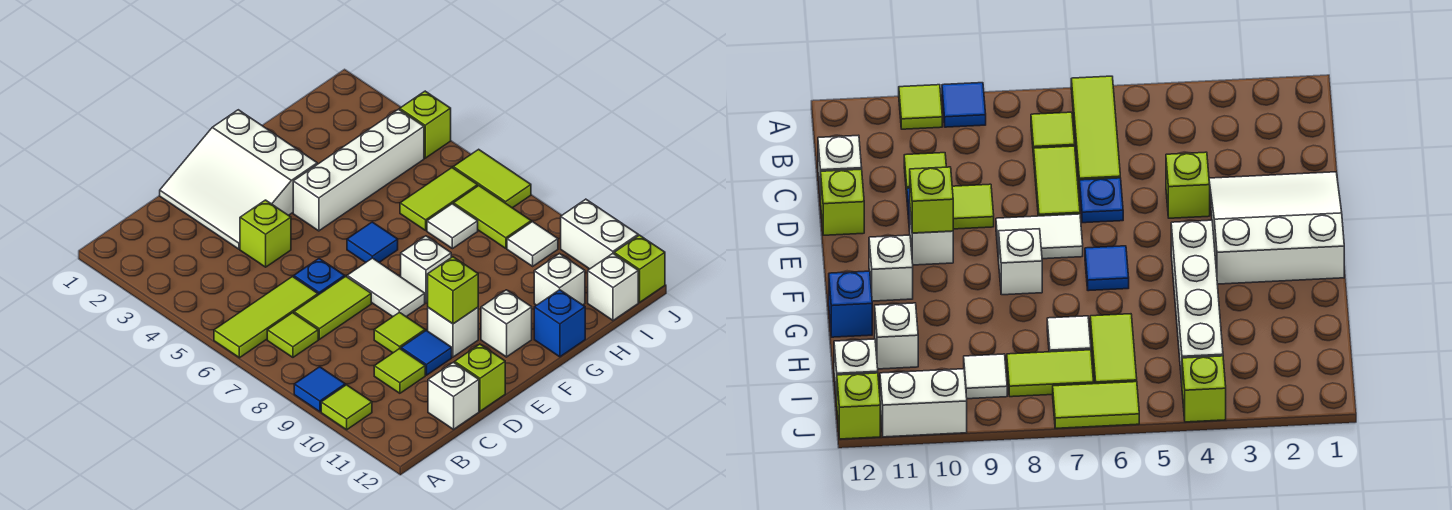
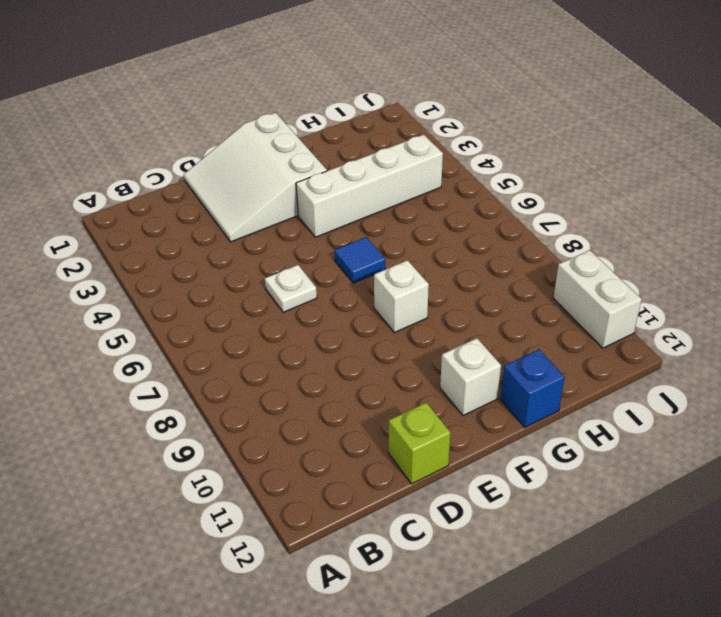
white plate D6 level 1 -> blue plate D6 level 1
none -> lime tile A6:C6 level 1
none -> blue tile A9 level 1
none -> lime tile A10 level 1
none -> lime tile B7 level 1

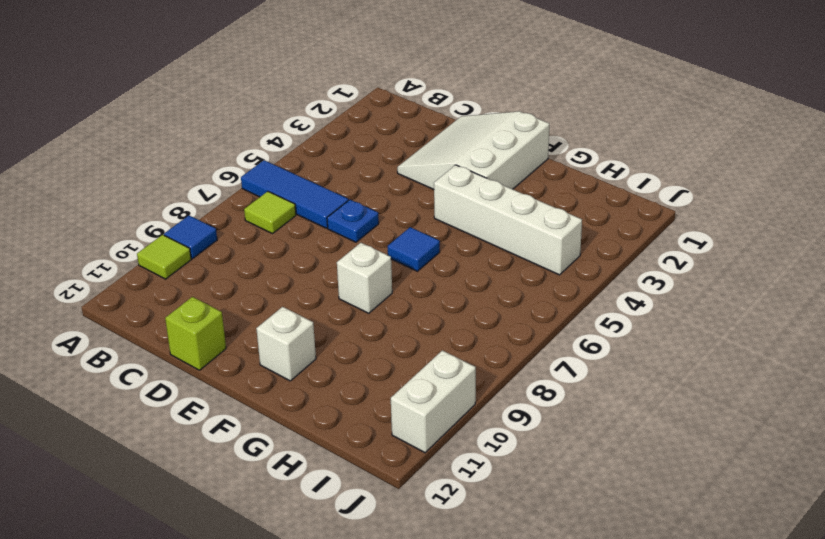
blue tile A6:C6 level 1 -> lime tile A6:C6 level 1
none -> lime tile C7:D7 level 1
none -> lime tile C10 level 1
none -> white brick C12 level 1
none -> lime brick D4 level 1

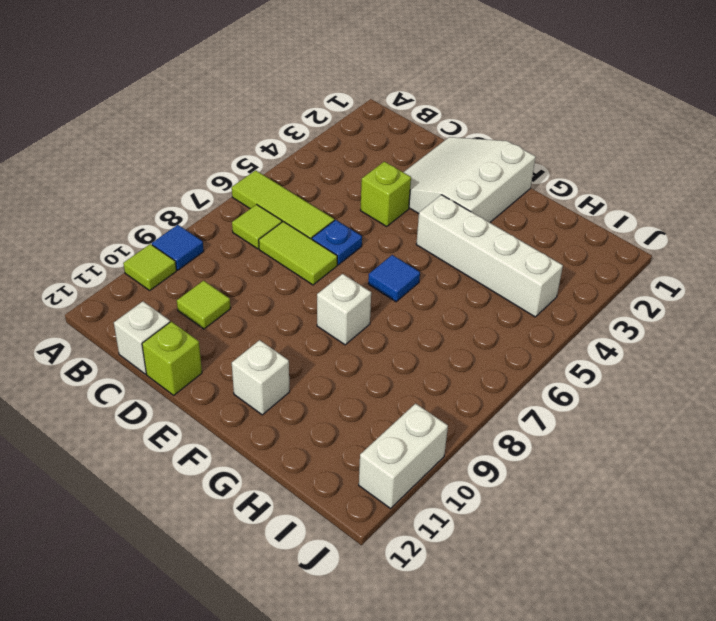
none -> lime tile D9 level 1
none -> blue tile D10 level 1
none -> white tile E7:E8 level 1
none -> white brick E10 level 1

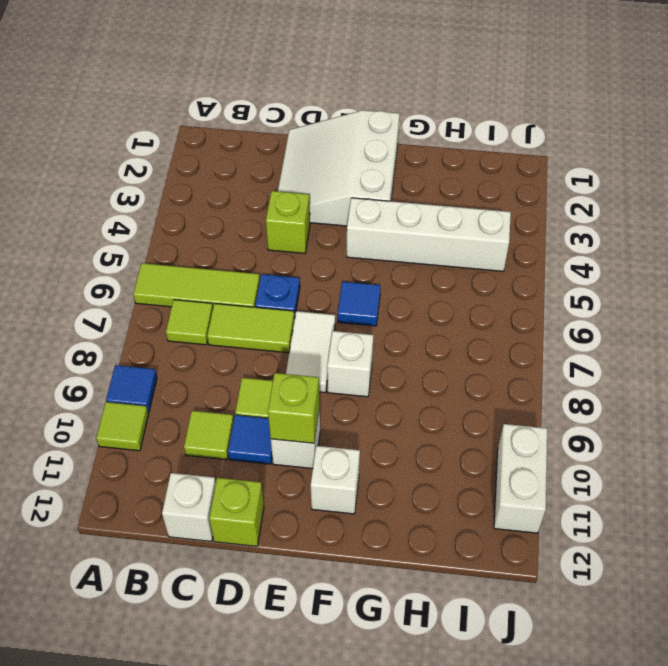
none -> blue brick G12 level 1
none -> lime tile H6:I6 level 1
none -> white tile H7 level 1
none -> white brick H11 level 1

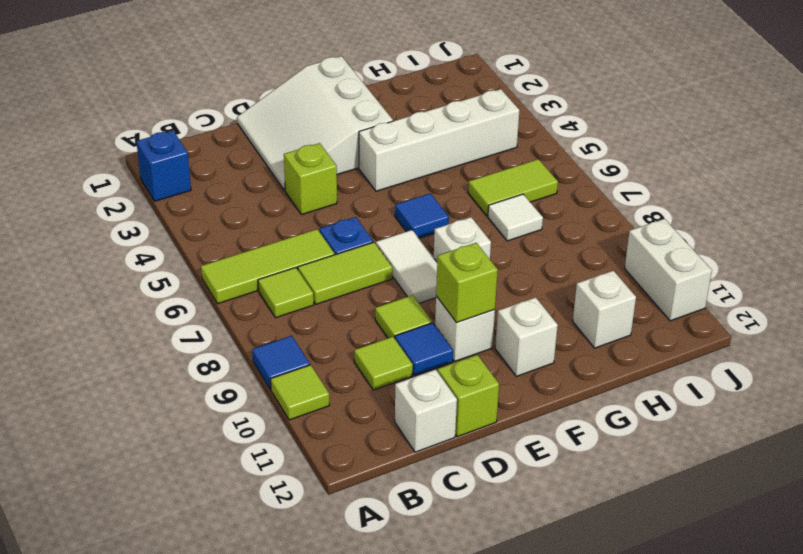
blue brick A2 level 1 -> blue brick G12 level 1
none -> lime tile I7:I8 level 1
none -> white tile I9 level 1
none -> white brick I12 level 1
none -> lime brick J4 level 1

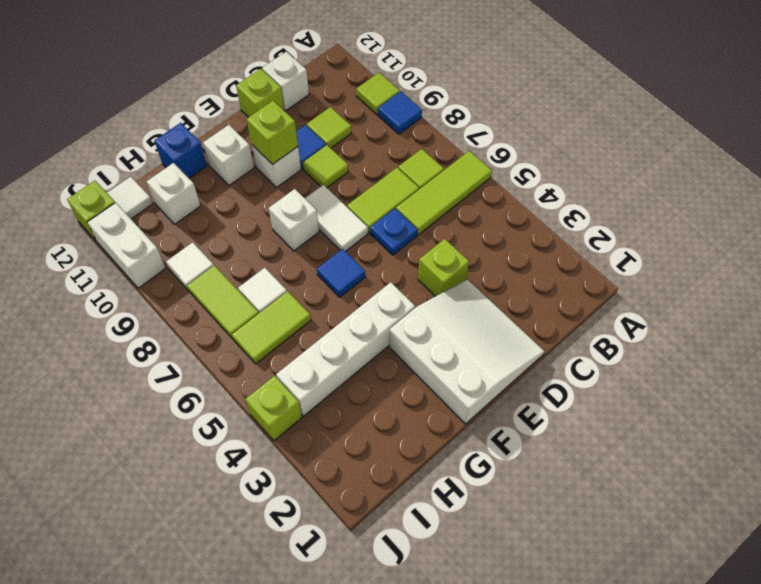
white tile I12 level 1 -> white brick I12 level 1
none -> lime tile J6:J7 level 1

